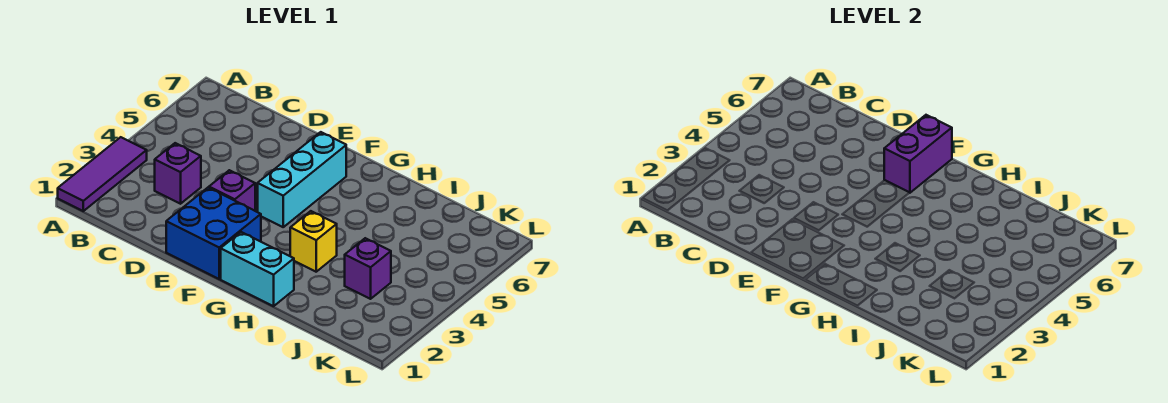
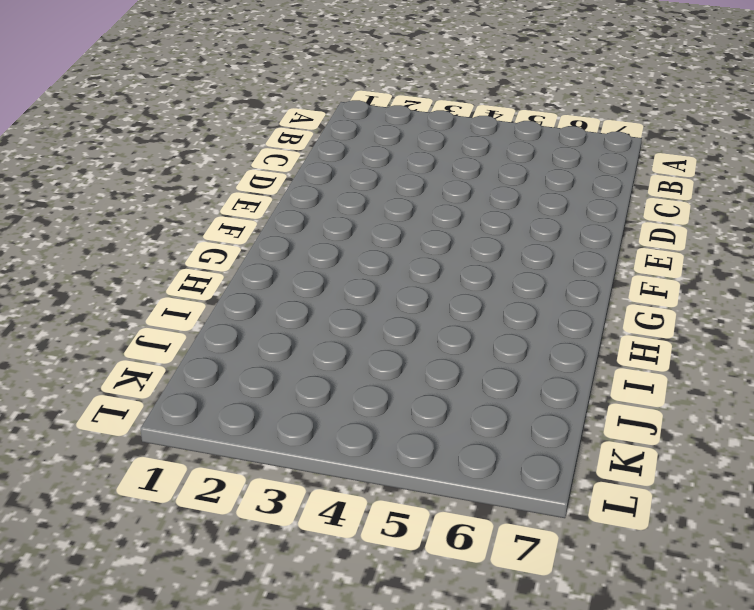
none -> purple tile A1:A3 level 1
none -> purple brick C3 level 1

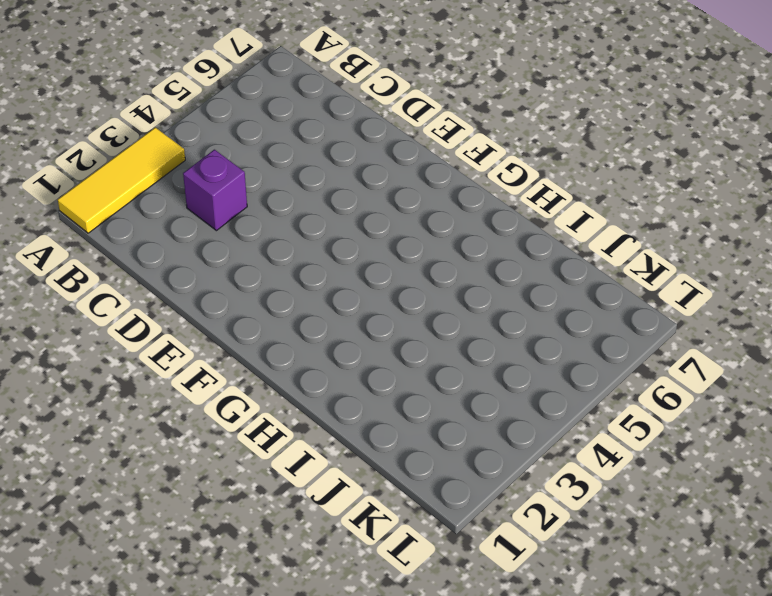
yellow tile A1:A3 level 1 -> purple tile A1:A3 level 1
none -> blue brick E1:F2 level 1
none -> purple brick E3 level 1

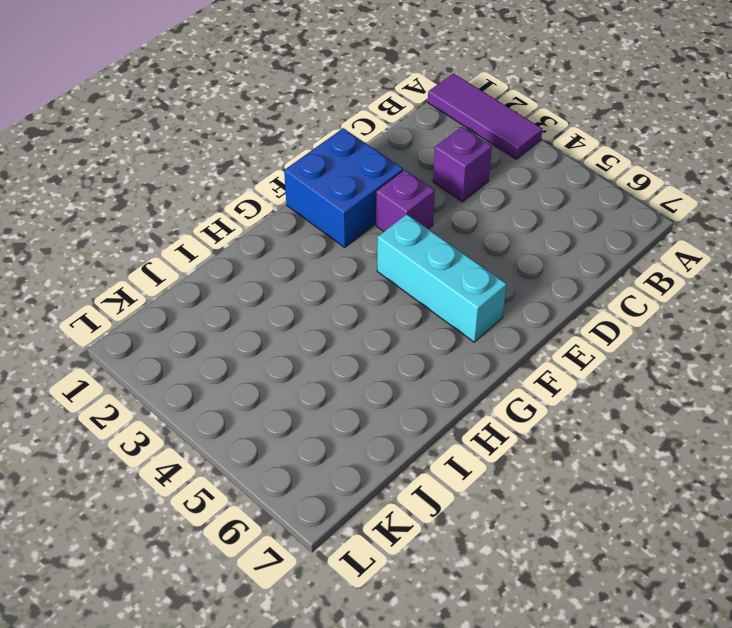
none -> cyan brick G1:H1 level 1
none -> yellow brick H3 level 1

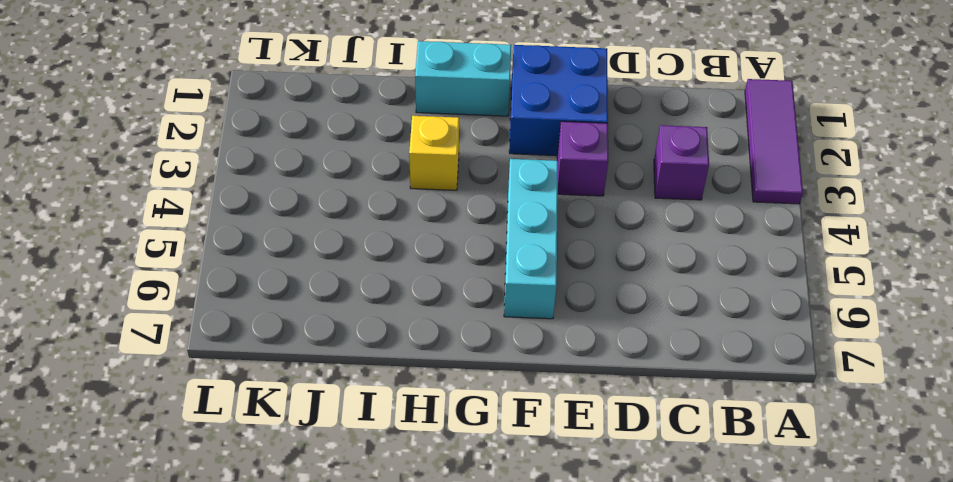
none -> purple brick J3 level 1
none -> purple brick F6:F7 level 2

